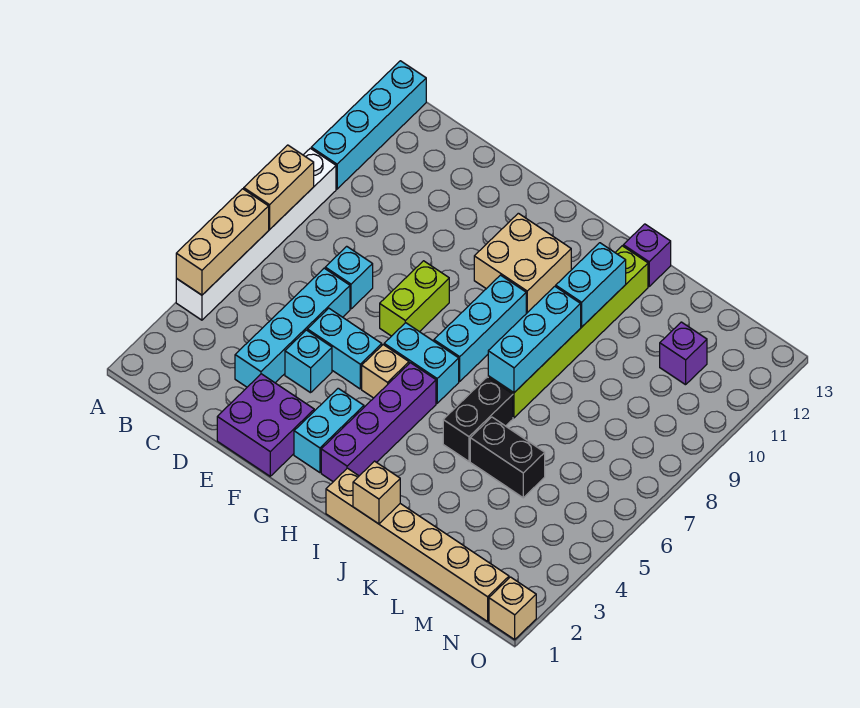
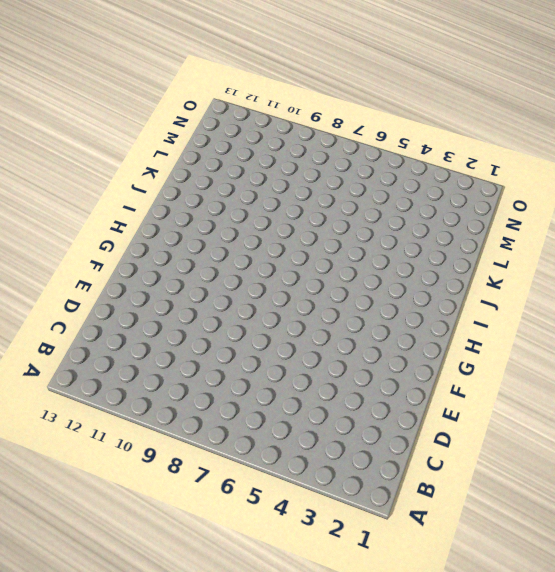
none -> white brick A4:A9 level 1
none -> cyan brick A10:A13 level 1
none -> cyan brick D3:D6 level 1

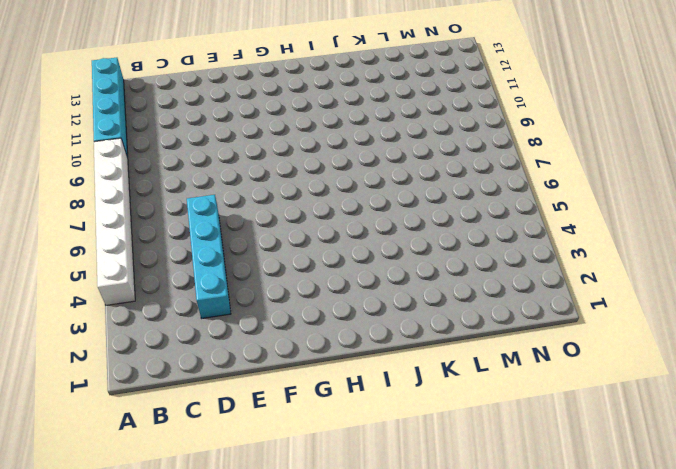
none -> cyan brick D7 level 1
none -> purple brick E1:F2 level 1
none -> cyan brick E4 level 1

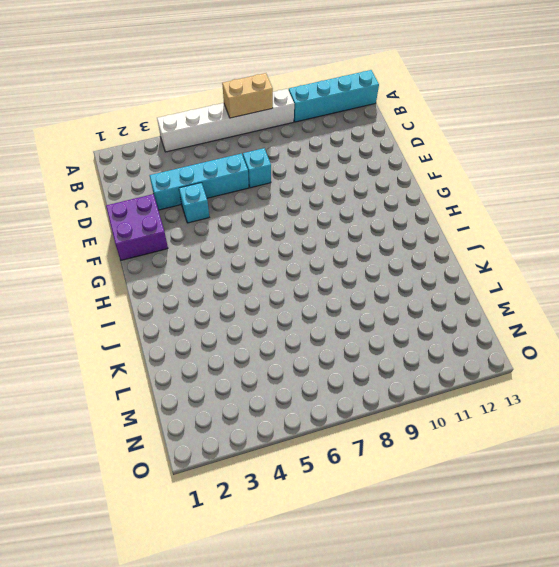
none -> cyan brick E5:F5 level 1
none -> lime brick F7:F8 level 1
none -> cyan brick G2:G3 level 1

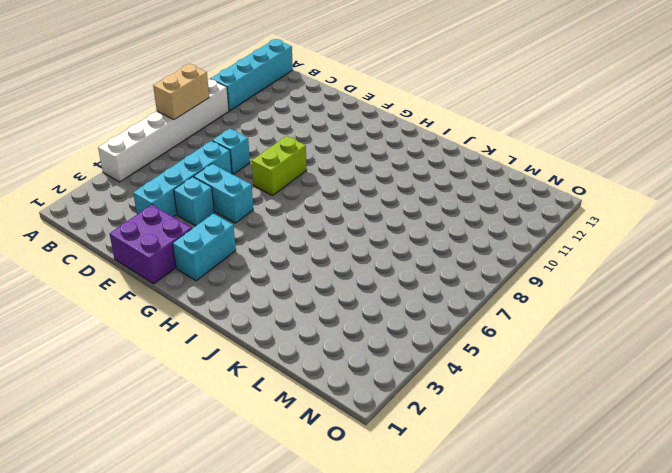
none -> tan brick G5 level 1
none -> cyan brick G6:H6 level 1
none -> tan brick G10:H11 level 1

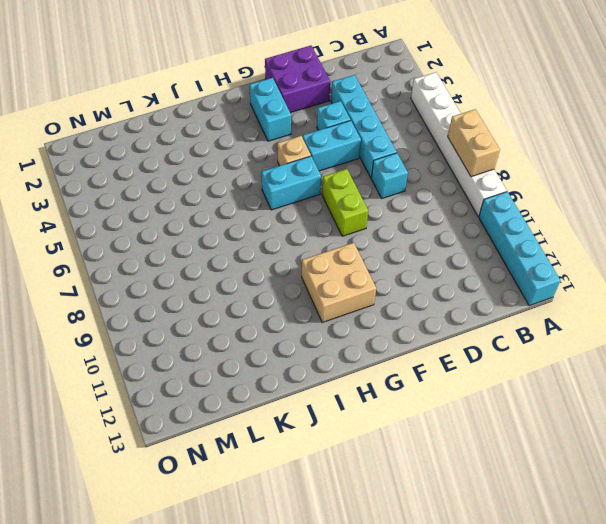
none -> purple brick H2:H5 level 1
none -> cyan brick H7:H9 level 1
none -> tan brick I1:N1 level 1

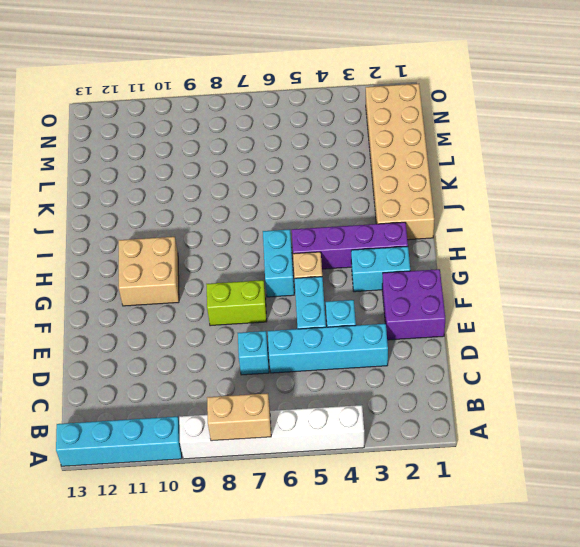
tan brick I1:N2 level 1 -> tan brick I1:N1 level 1
none -> cyan brick H7:H9 level 1
none -> black brick J5:J6 level 1
none -> lime brick J7:J12 level 1

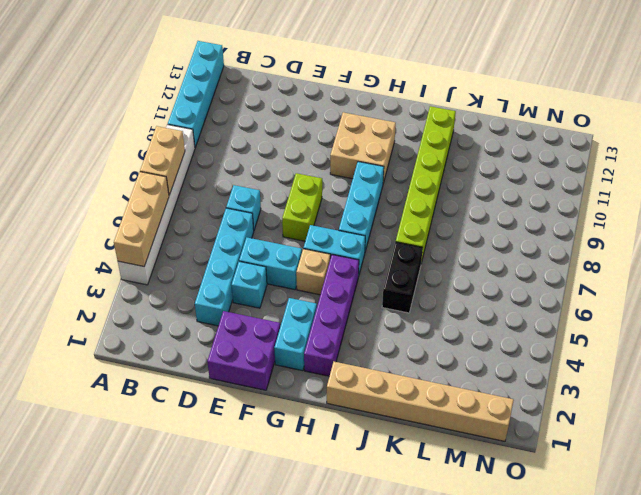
none -> purple brick J13 level 1
none -> black brick K5:L5 level 1
none -> purple brick M11 level 1

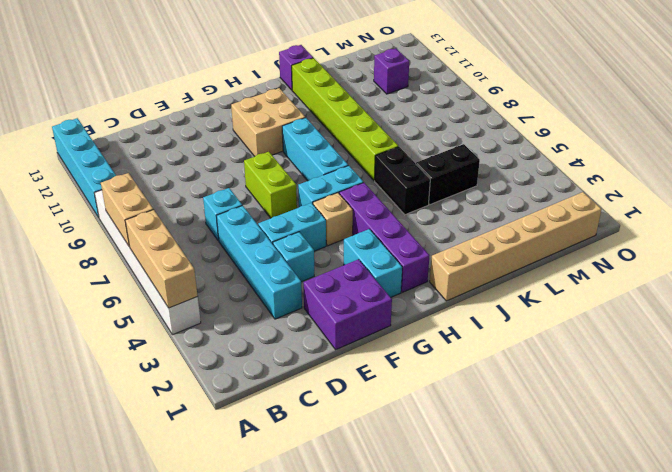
none -> tan brick O1 level 1
none -> tan brick J1 level 2
none -> cyan brick J7:J9 level 2

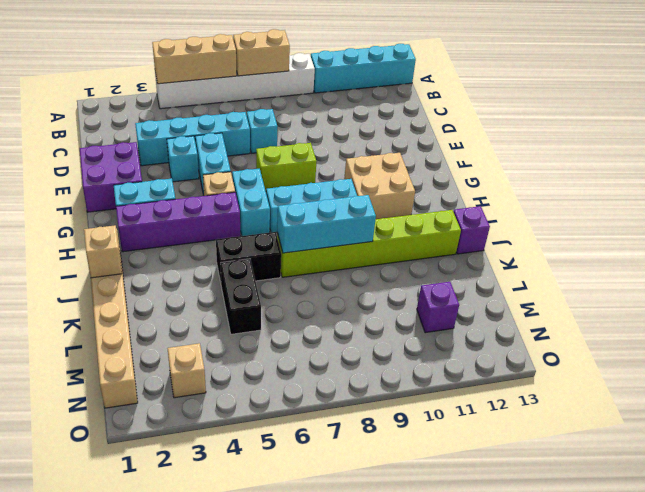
tan brick N3 level 1 -> tan brick O1 level 1
none -> cyan brick J10:J11 level 2

